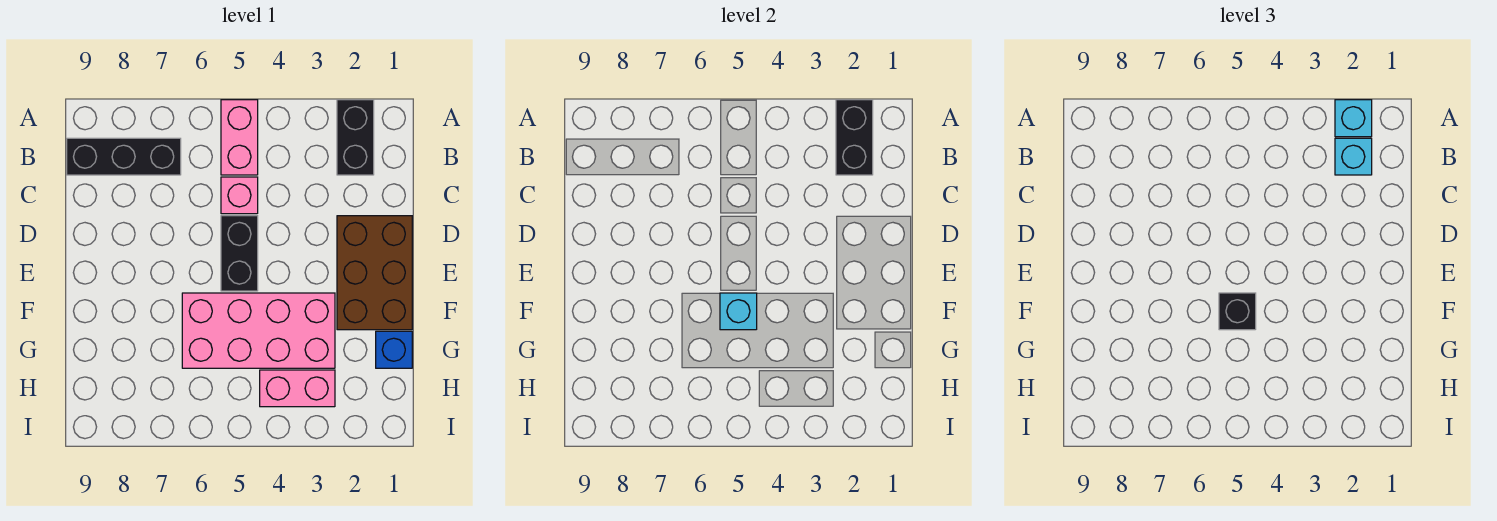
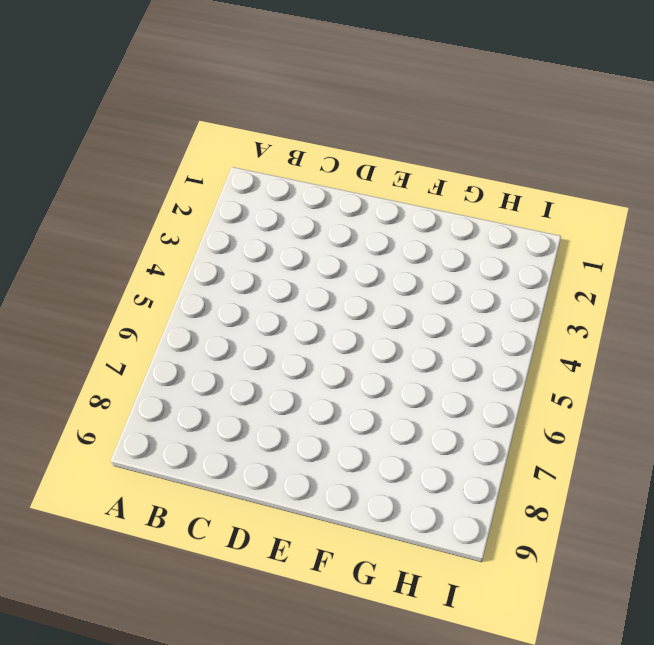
none -> black brick A2:B2 level 1
none -> pink brick A5:B5 level 1
none -> black brick B7:B9 level 1

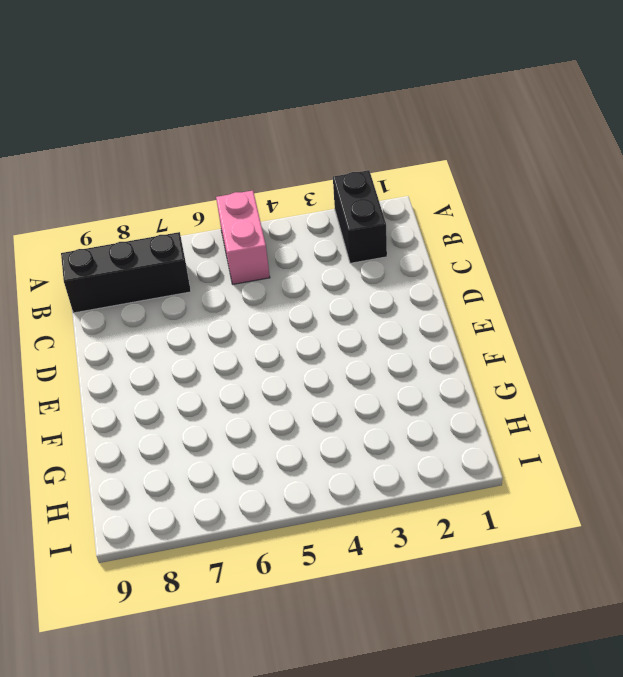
none -> pink brick C5 level 1
none -> brown brick D1:F2 level 1
none -> black brick D5:E5 level 1

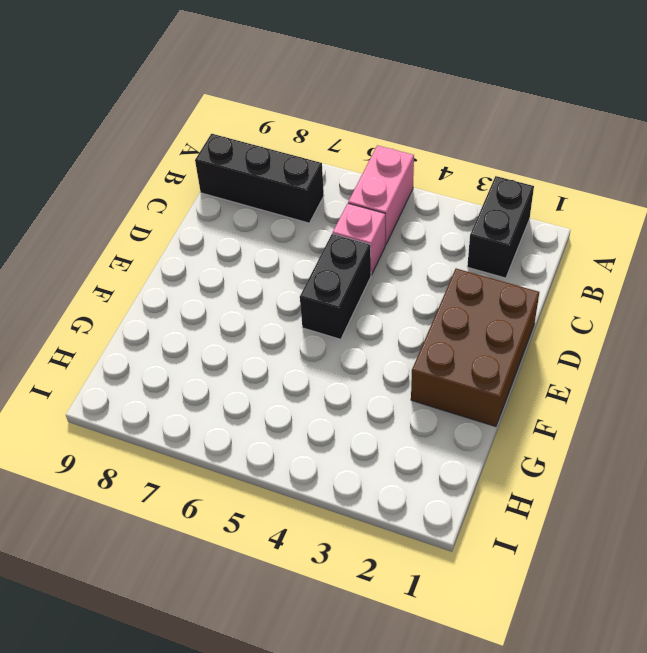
none -> pink brick F3:G6 level 1
none -> blue brick G1 level 1
none -> pink brick H3:H4 level 1

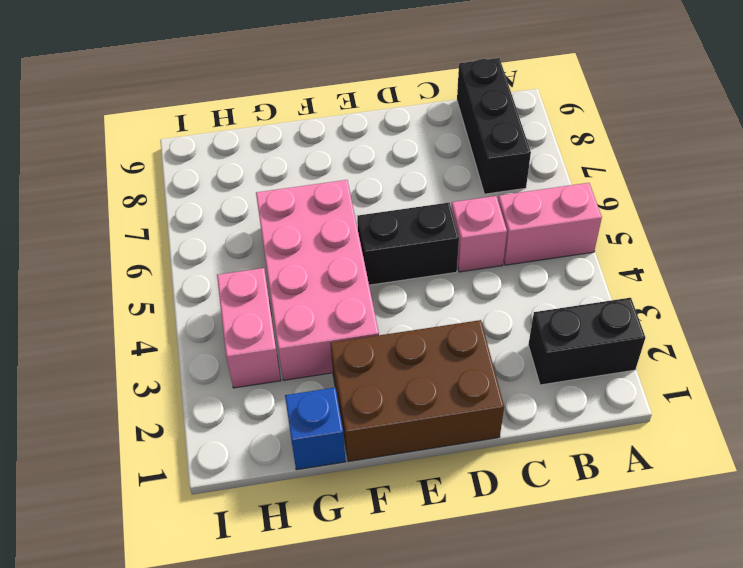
none -> black brick A2:B2 level 2
none -> cyan brick F5 level 2
none -> cyan brick A2 level 3

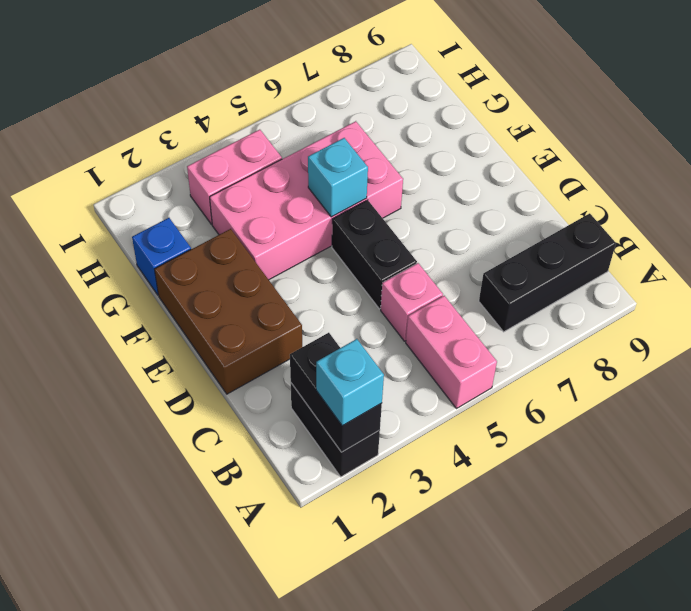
none -> cyan brick B2 level 3
none -> black brick F5 level 3

